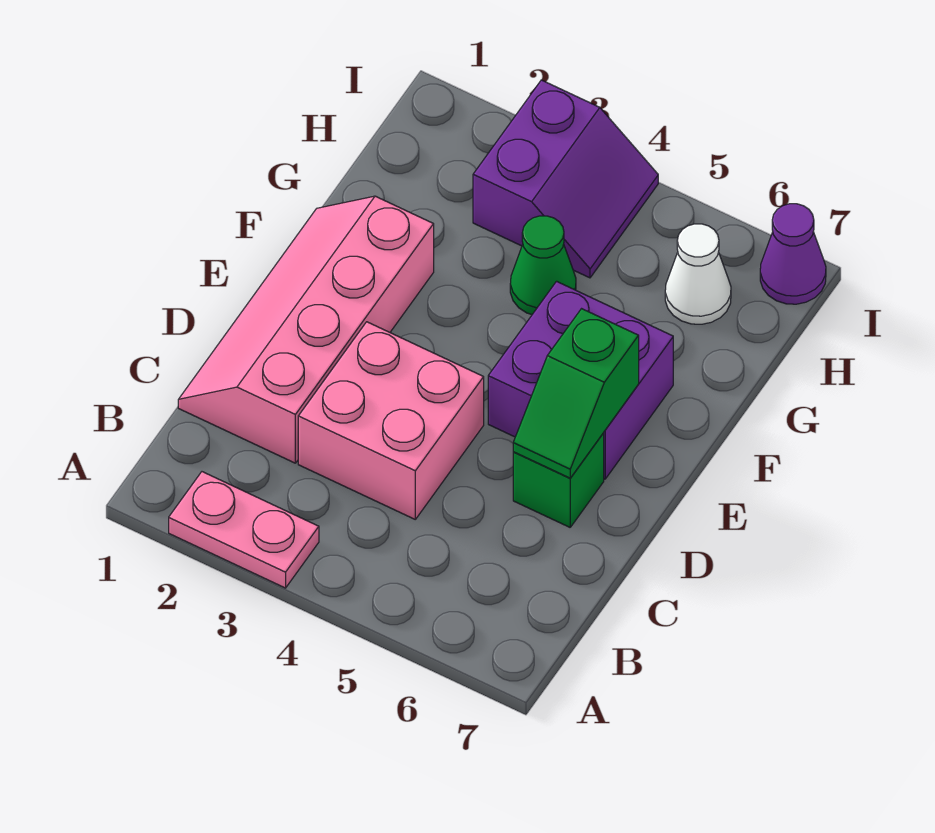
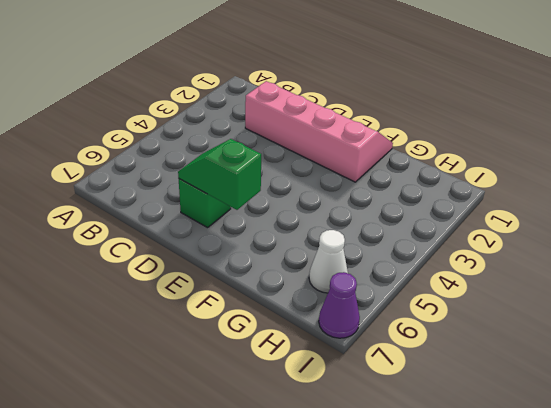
none -> pink plate A2:A3 level 1
none -> pink brick C3:D4 level 1

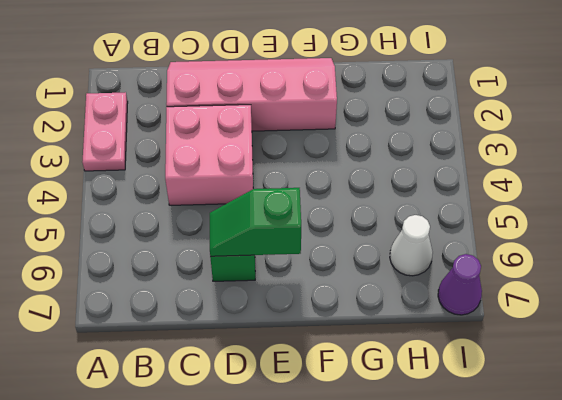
none -> purple brick E5:F6 level 1
none -> green cone G4 level 1

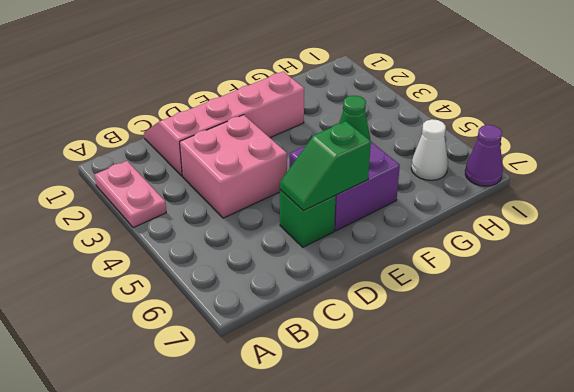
none -> purple slope H3:I4 level 1 top 3

